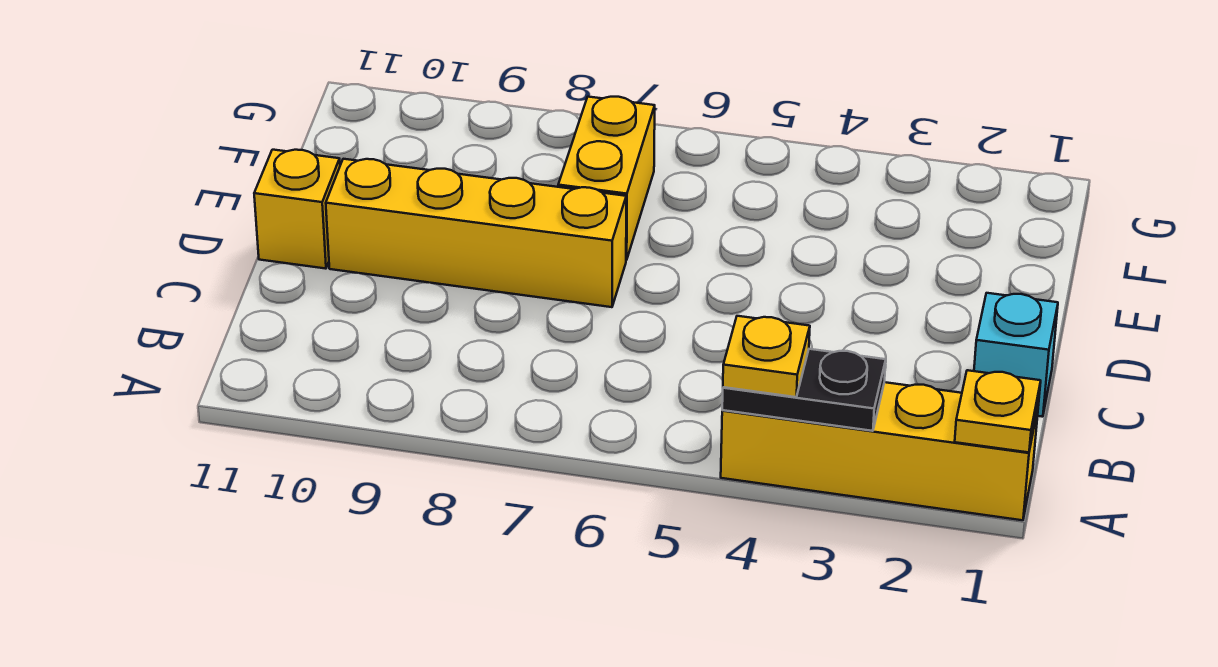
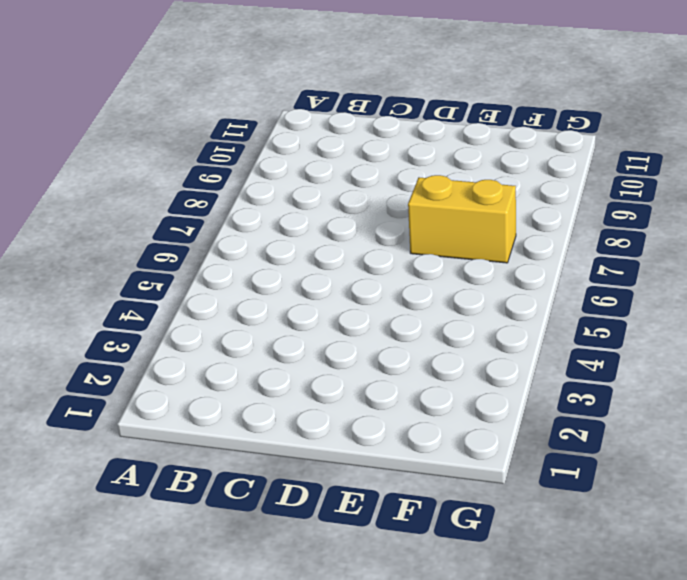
none -> yellow brick A1:A4 level 1
none -> cyan brick C1 level 1

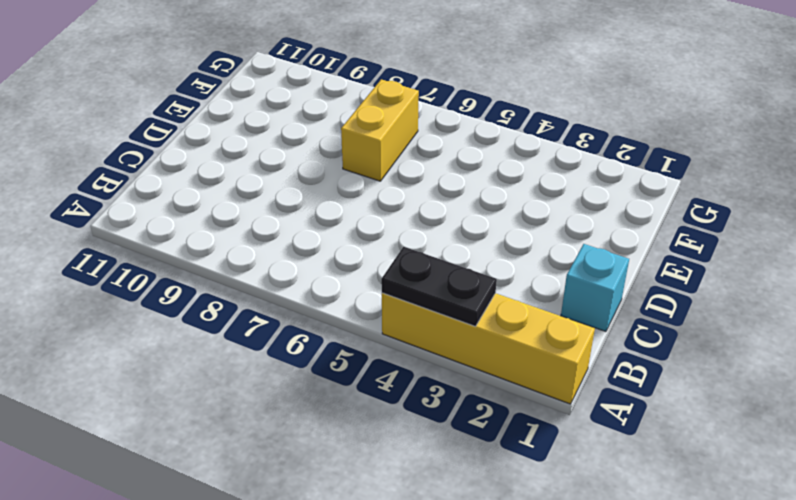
none -> yellow brick D7:D10 level 1
none -> yellow brick D11 level 1

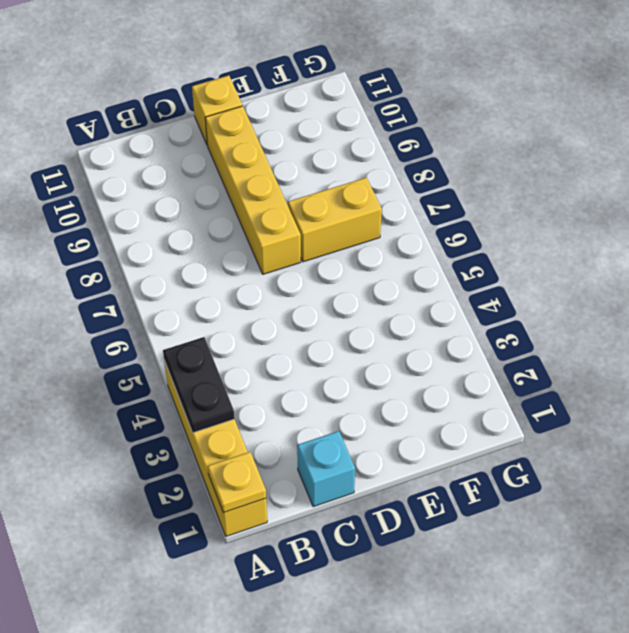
none -> yellow plate A4 level 3

